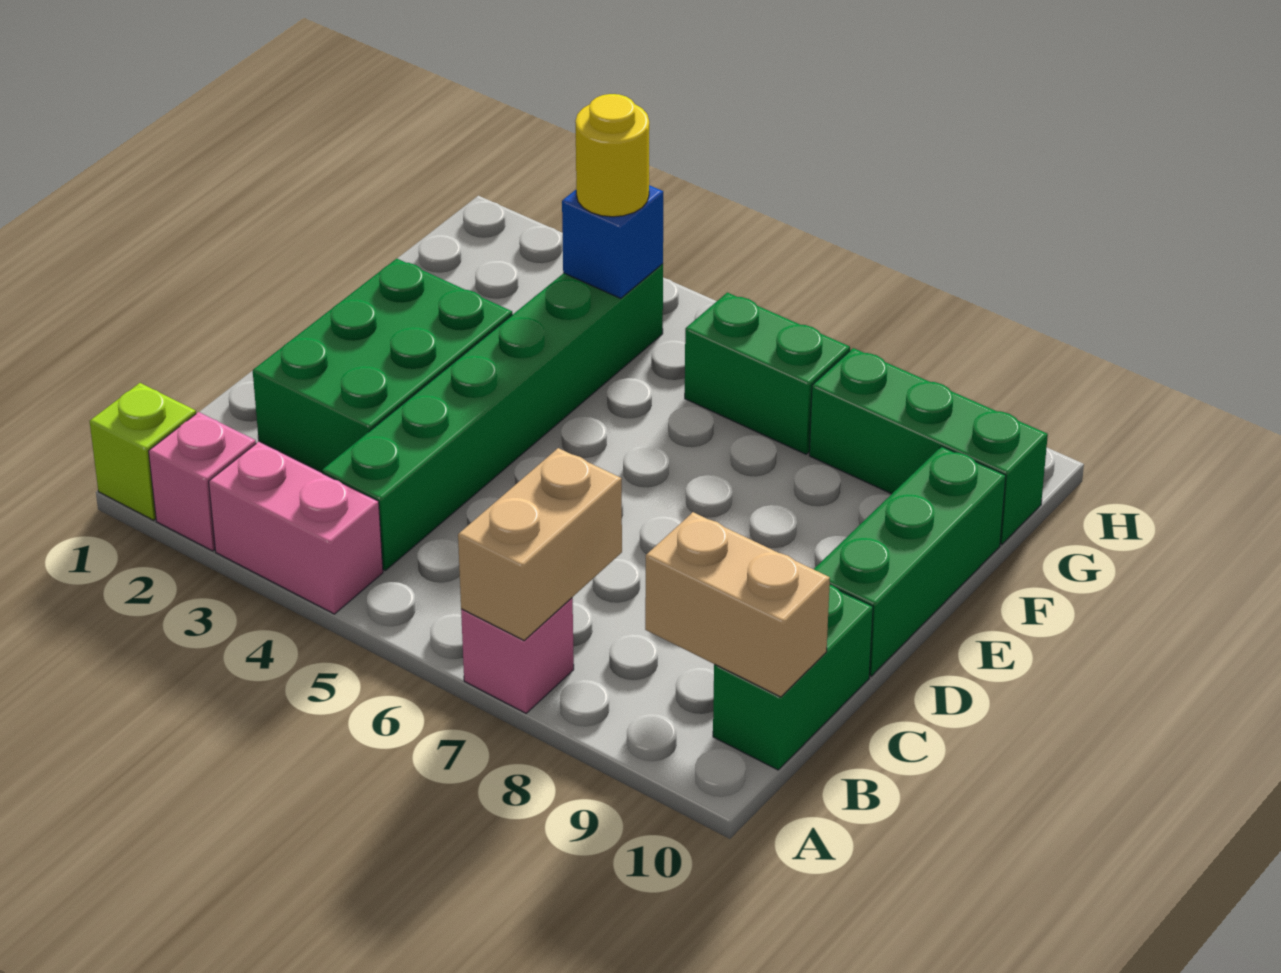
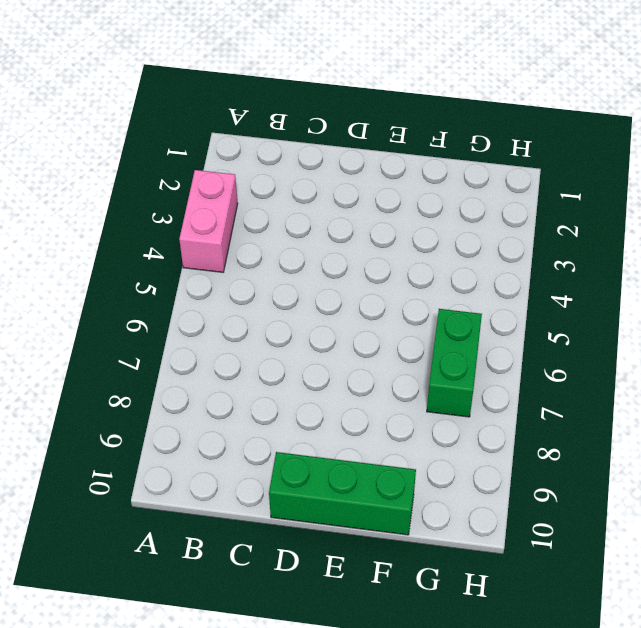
none -> lime brick A1 level 1
none -> pink brick A2 level 1
none -> pink brick A7 level 1

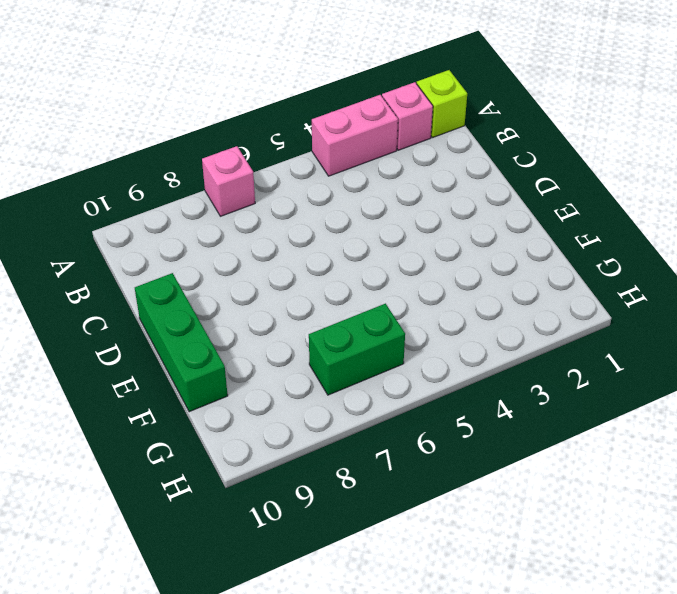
none -> green brick B4:G4 level 1
none -> green brick B10:C10 level 1
none -> green brick C2:E3 level 1

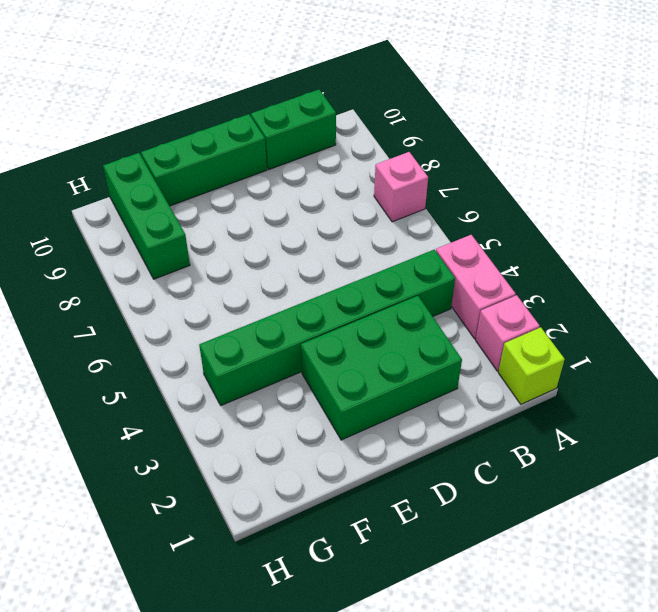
none -> green brick G6:G7 level 1
none -> tan brick A7:B7 level 2
none -> tan brick B9:B10 level 2

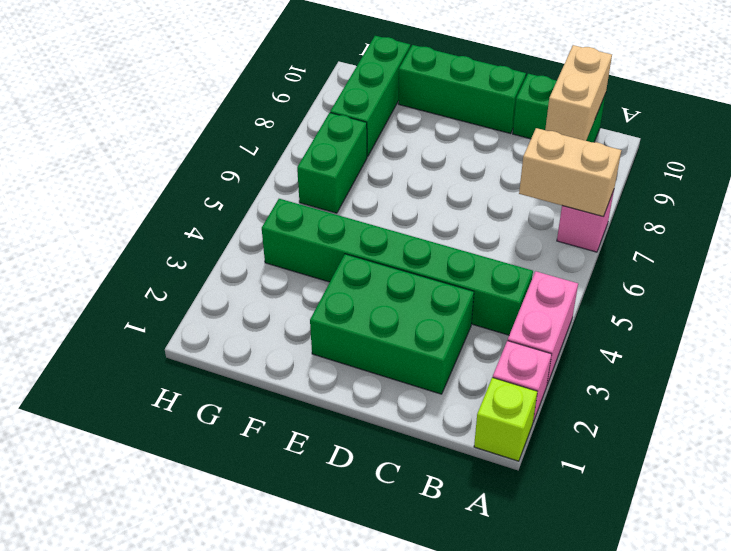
none -> blue brick G4 level 2
none -> yellow round brick G4 level 3

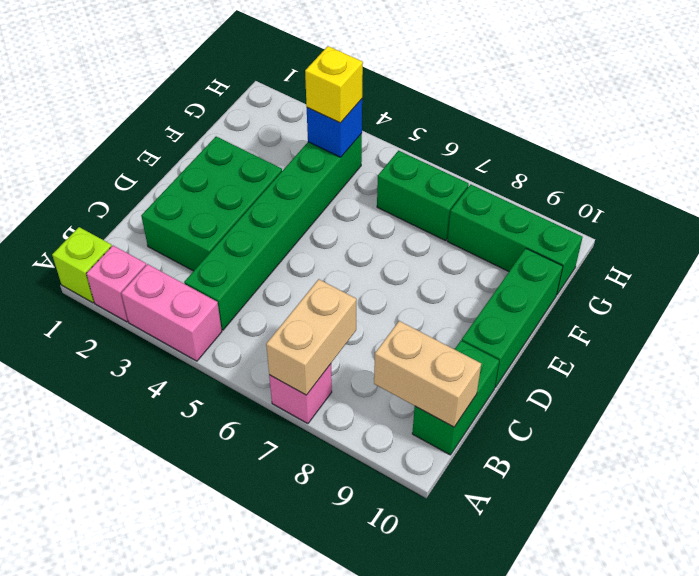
yellow brick G4 level 3 -> yellow round brick G4 level 3

